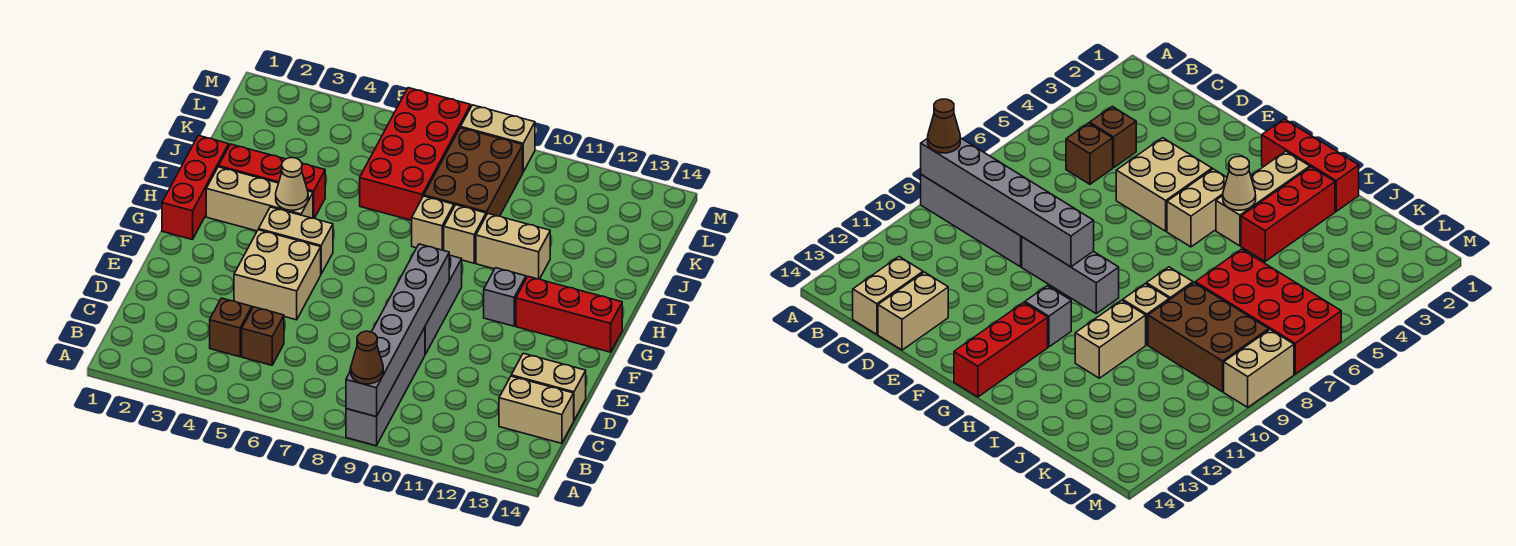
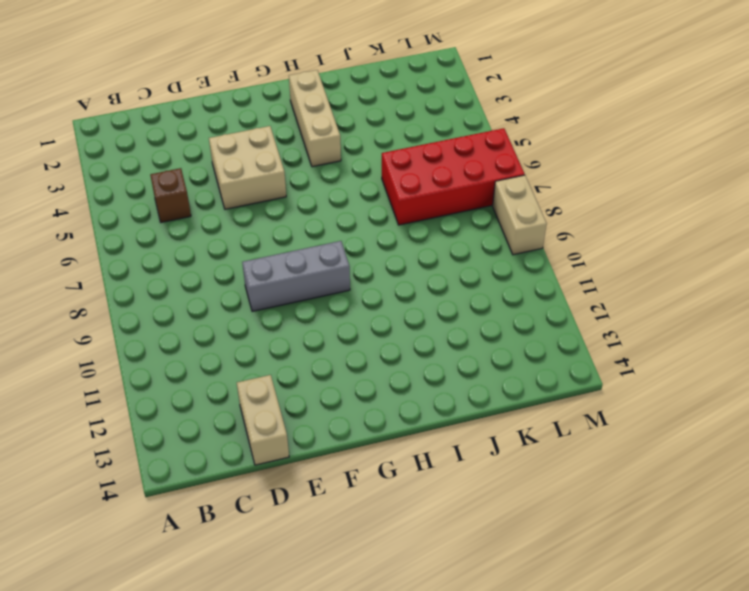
none -> grey brick A9:D9 level 1
none -> brown brick C4 level 1
none -> tan brick C13:C14 level 1

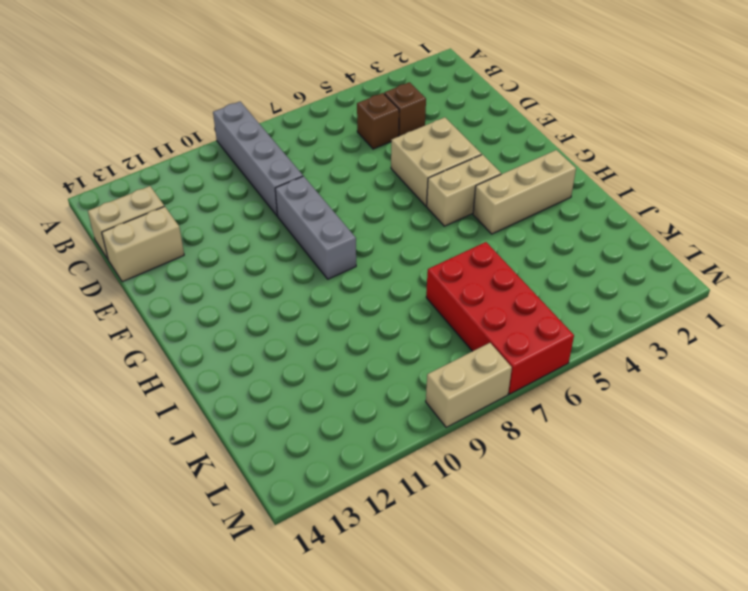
none -> red brick G1:I1 level 1
none -> grey brick G11 level 1
none -> red brick G12:G14 level 1

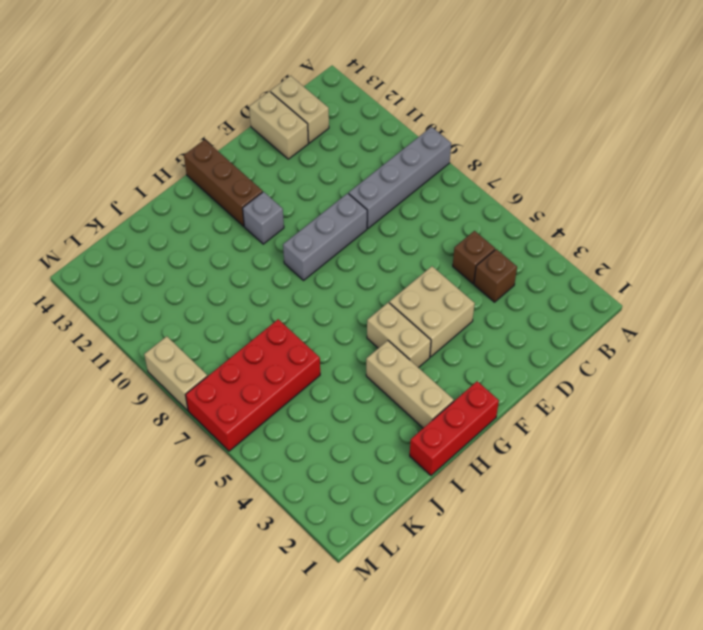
brown brick G12:G14 level 1 -> red brick G12:G14 level 1
none -> red brick I2:I4 level 1
none -> tan brick I8 level 1
none -> tan brick I9 level 1

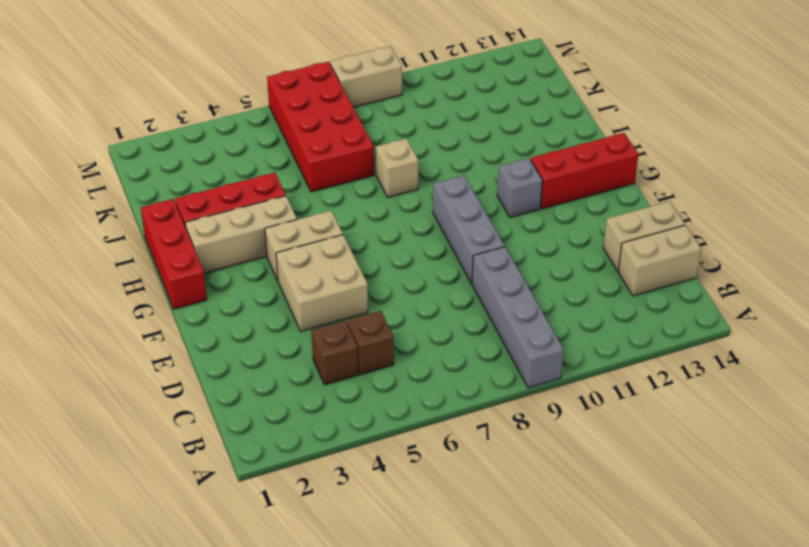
none -> tan brick I9 level 1
none -> tan brick I10:I11 level 1
none -> brown brick J8:L9 level 1

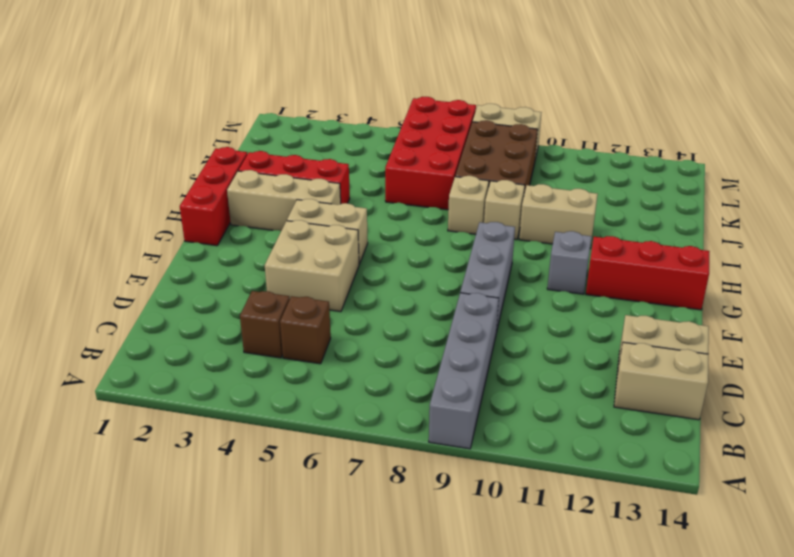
none -> grey brick A9:F9 level 2
none -> tan cone H4 level 2
none -> brown cone A9 level 3

